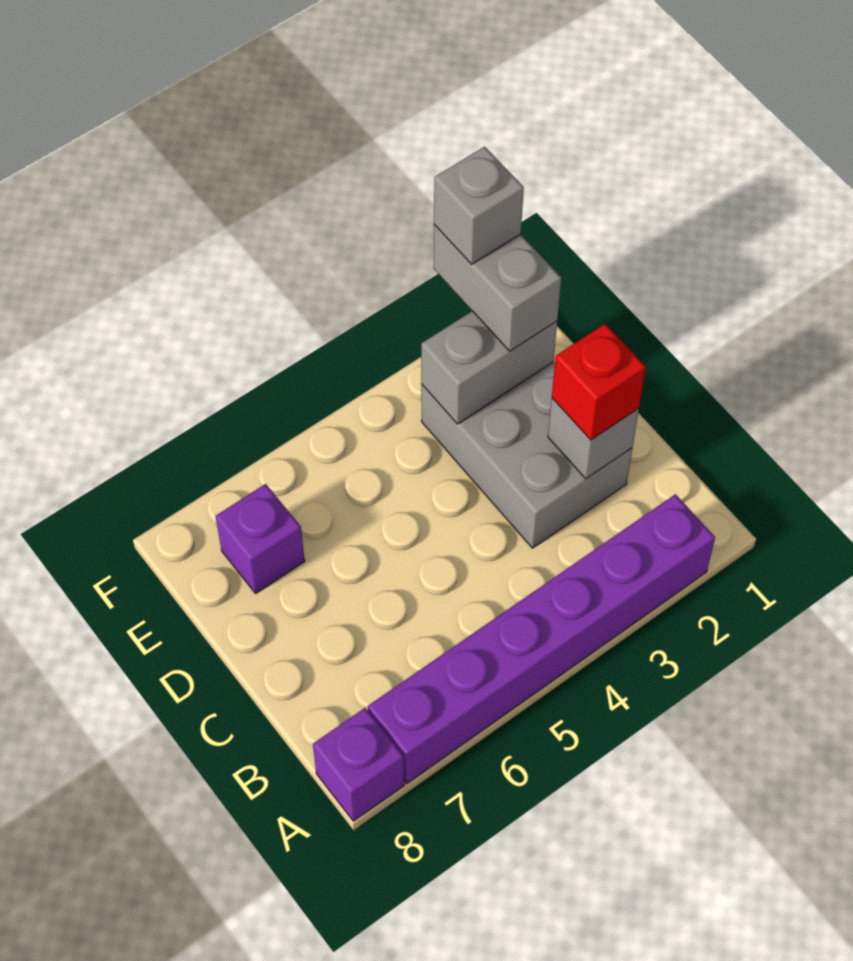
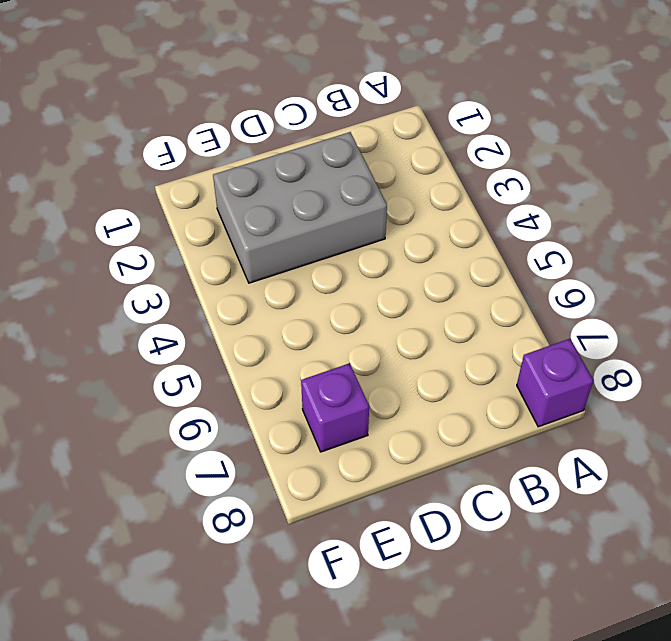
none -> purple brick A2:A7 level 1
none -> grey brick C2 level 2

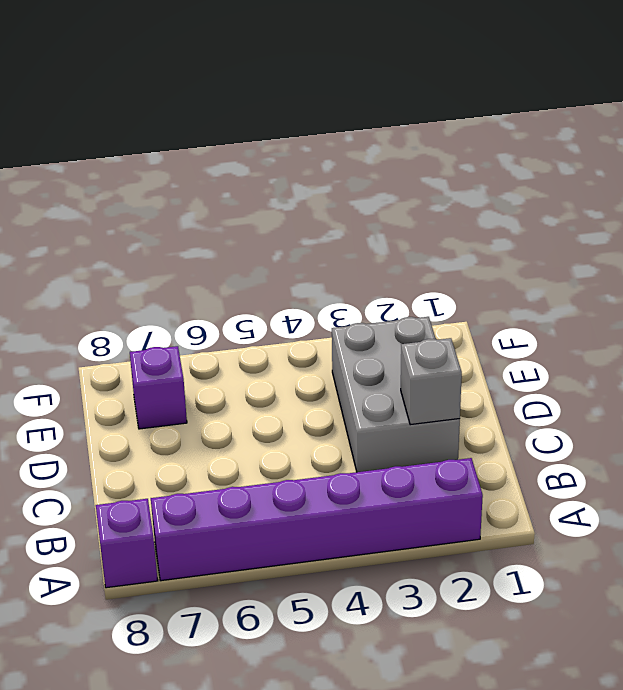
none -> grey brick E2:E3 level 2
none -> red brick C2 level 3

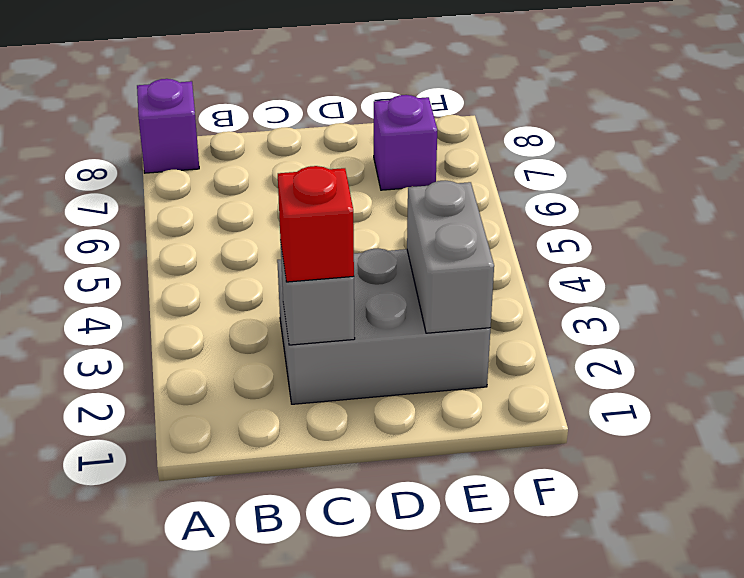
none -> purple brick A2:A7 level 1
none -> grey brick E2:F2 level 3

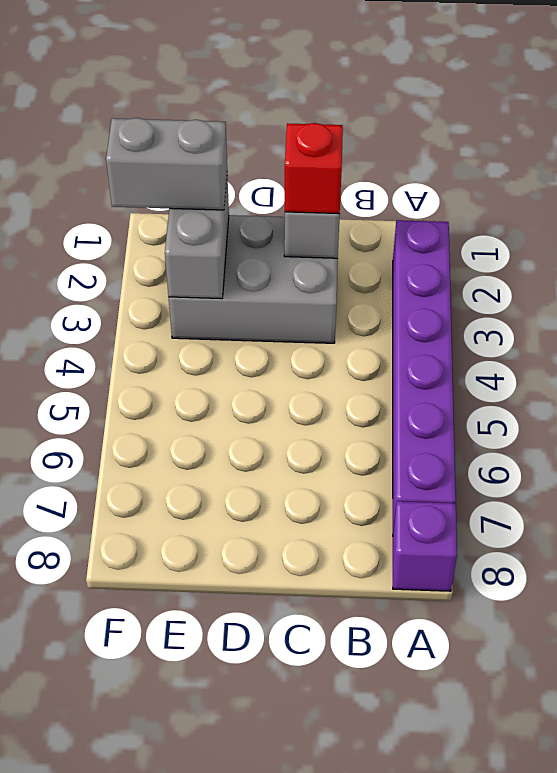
none -> purple brick E7 level 1
none -> grey brick F2 level 4

